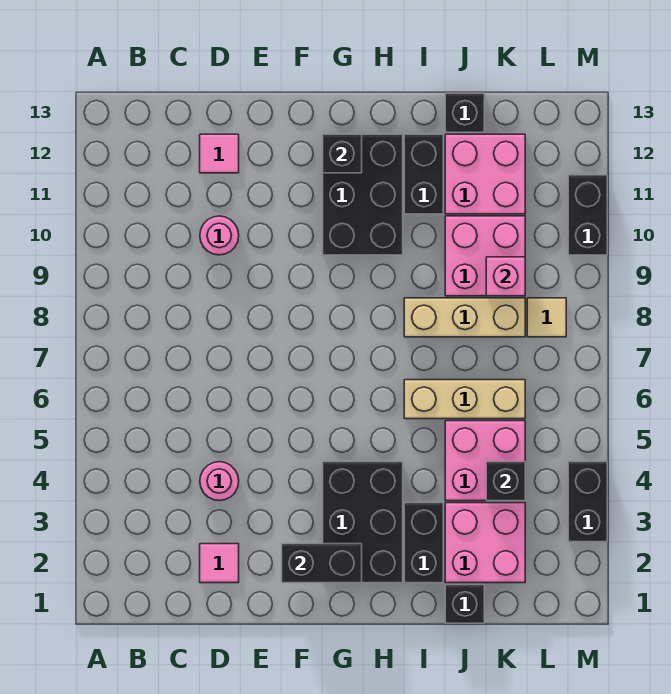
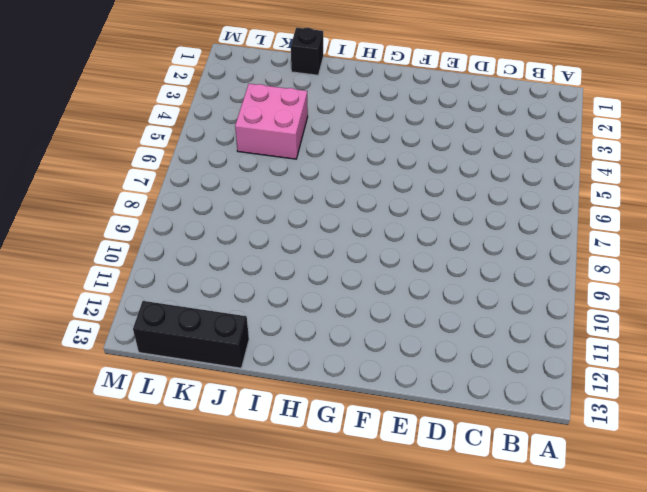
black brick J13:L13 level 1 -> black brick J13 level 1
none -> pink tile D2 level 1
none -> pink round brick D4 level 1
none -> pink round brick D10 level 1

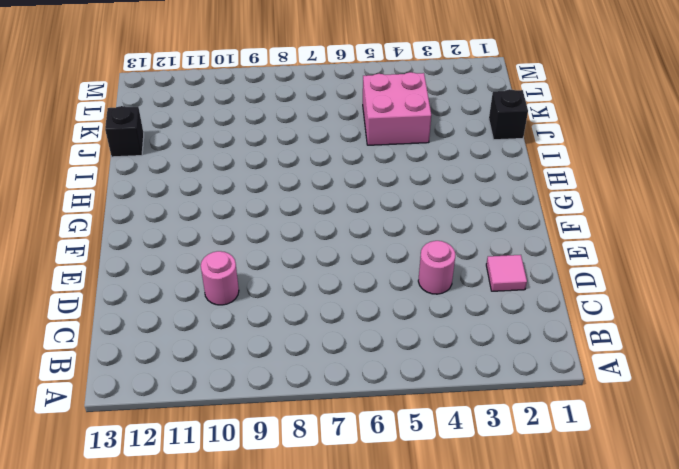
none -> pink tile D12 level 1
none -> black brick G2:H4 level 1
none -> black brick G10:H12 level 1

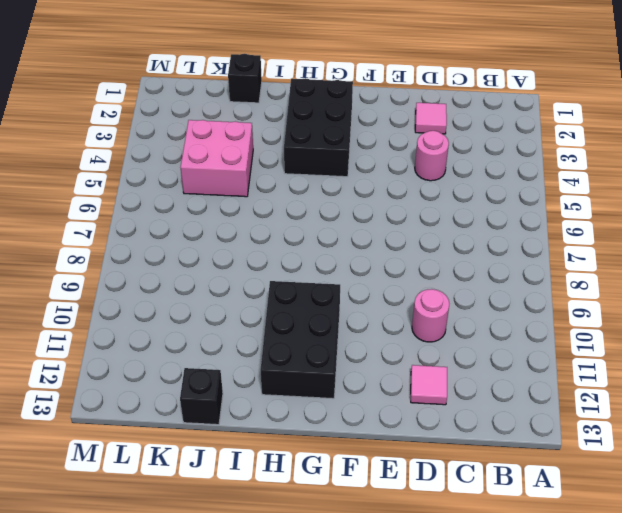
none -> black brick I2:I3 level 1
none -> tan brick I6:K6 level 1
none -> tan brick I8:K8 level 1

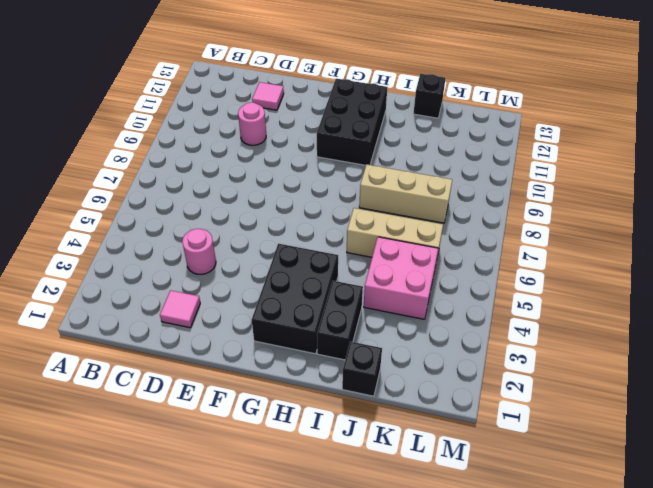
none -> black brick I11:I12 level 1
none -> pink brick J2:K3 level 1
none -> pink brick J9:K10 level 1

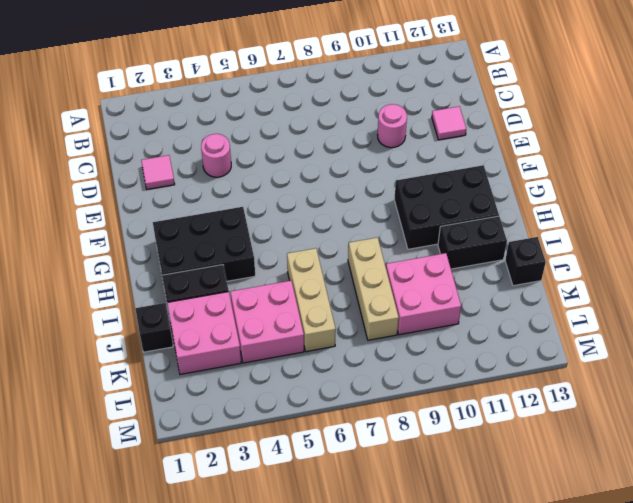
none -> pink brick J11:K12 level 1
none -> tan tile L8 level 1
none -> black brick M3:M4 level 1

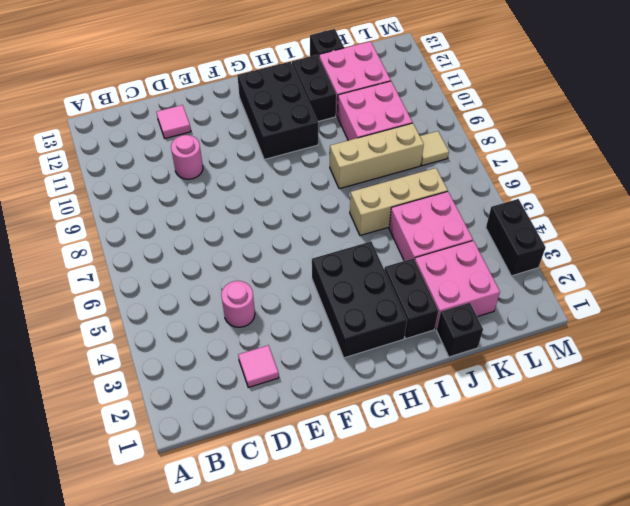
none -> black brick M10:M11 level 1
none -> black brick F2:G2 level 2
none -> black brick G12 level 2

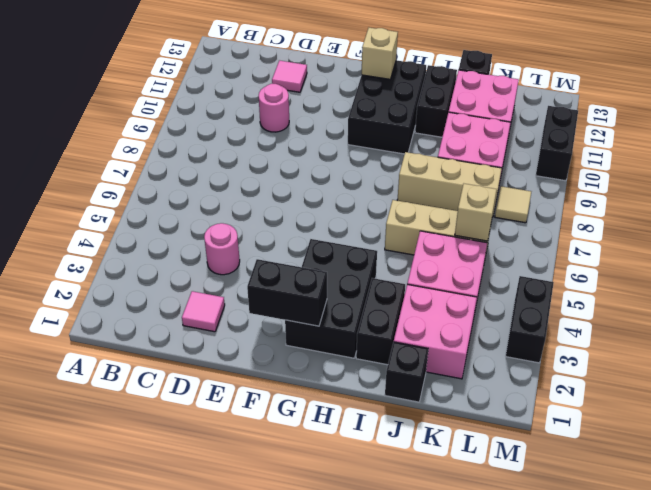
tan brick G12 level 2 -> black brick G12 level 2
tan brick K6 level 2 -> none
none -> black brick K4 level 2
none -> pink brick K9 level 2

